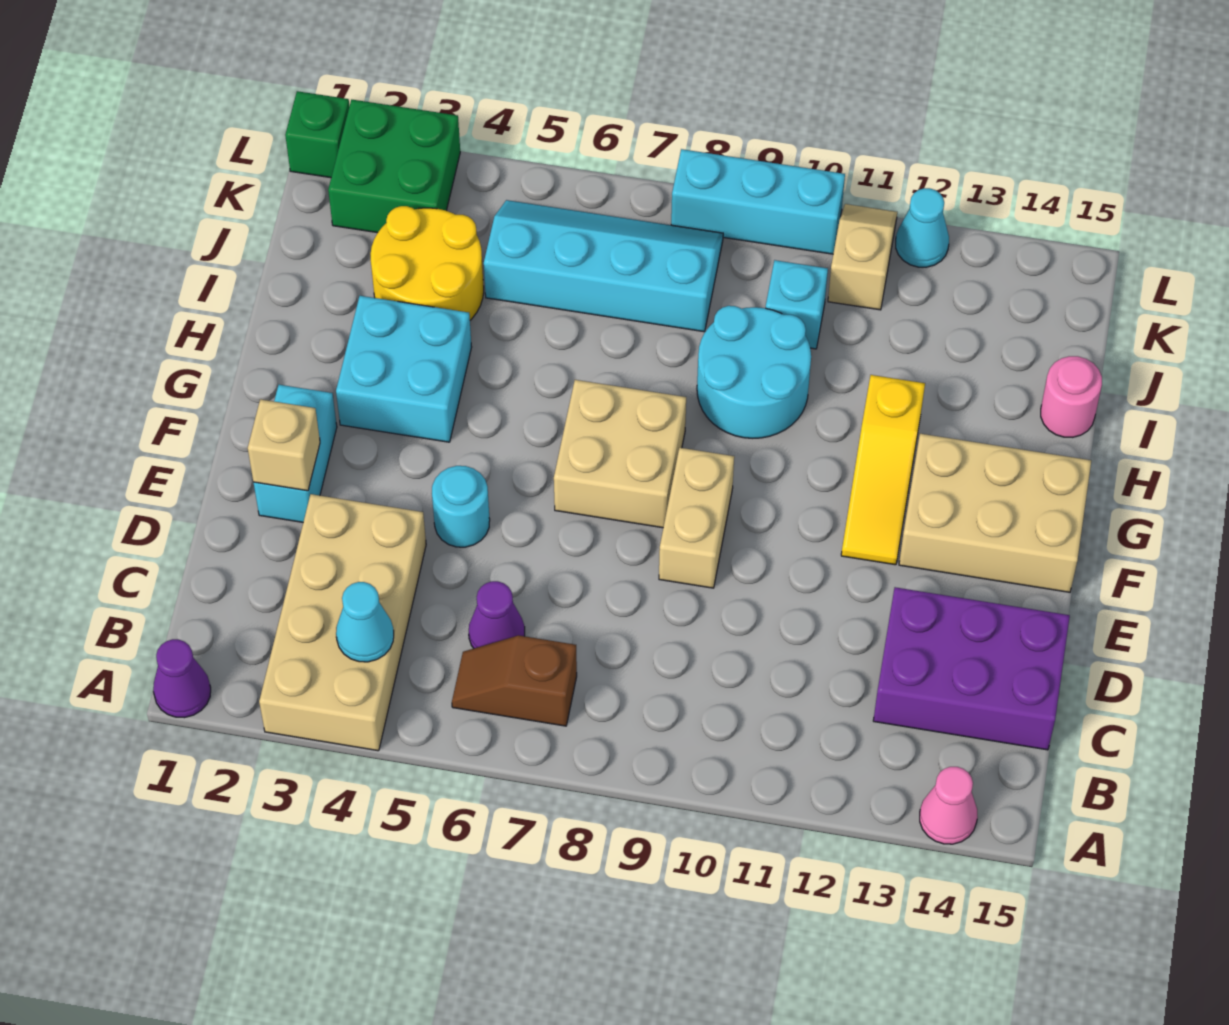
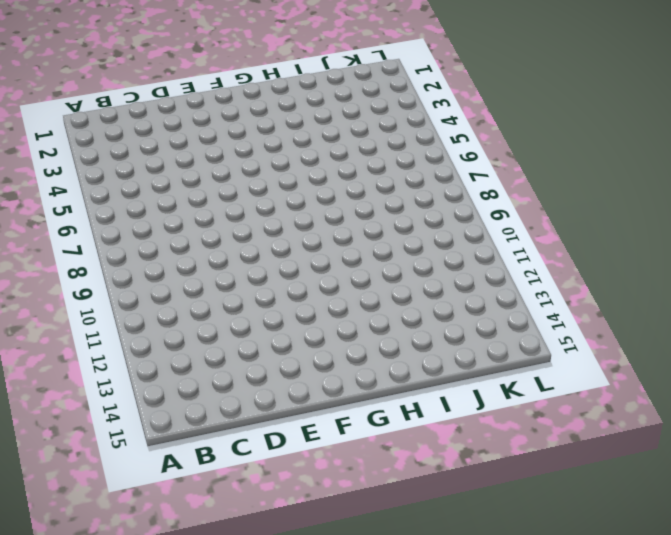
none -> purple cone A1 level 1
none -> tan brick A3:D4 level 1
none -> pink cone A14 level 1

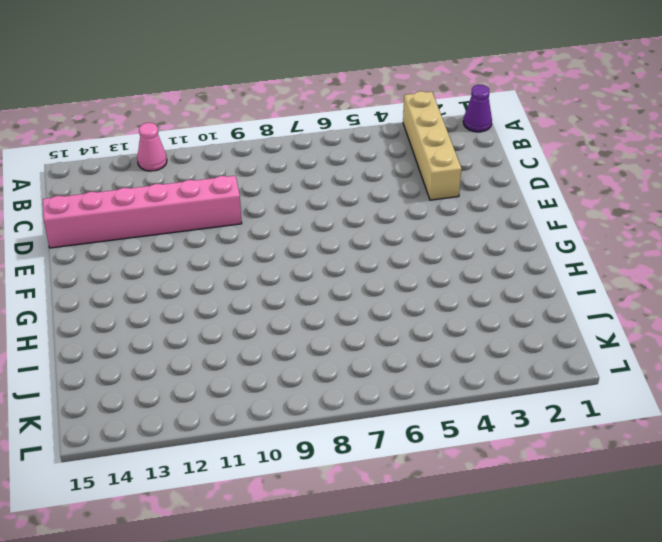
tan brick A3:D3 level 1 -> tan brick A3:D4 level 1
pink cone A12 level 1 -> pink cone A14 level 1
pink brick D10:D15 level 1 -> purple brick C13:D15 level 1
none -> brown slope B6:B7 level 1 top 7
none -> purple cone C6 level 1
none -> cyan brick E2:F2 level 1

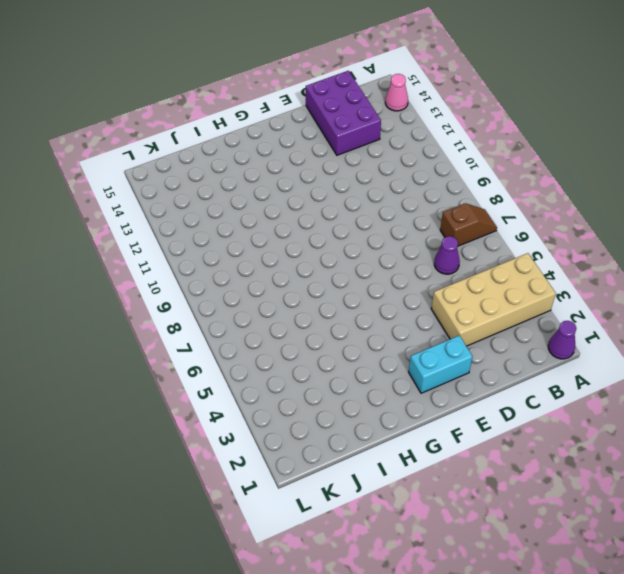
brown slope A7:B7 level 1 top B -> brown slope B6:B7 level 1 top 7
none -> cyan round brick E5 level 1
none -> tan brick E9:F9 level 1
none -> tan brick F7:G8 level 1

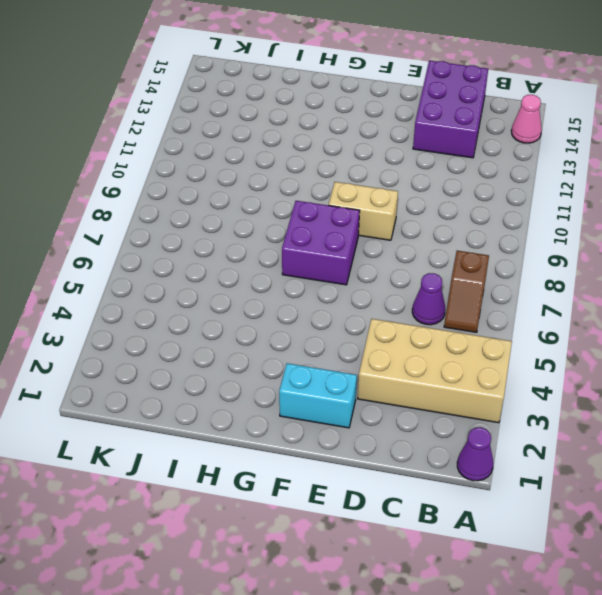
purple brick F7:G8 level 1 -> tan brick F7:G8 level 1
none -> cyan round brick E5 level 1
none -> yellow slope F12:H12 level 1 top H
none -> tan brick F13:G15 level 1

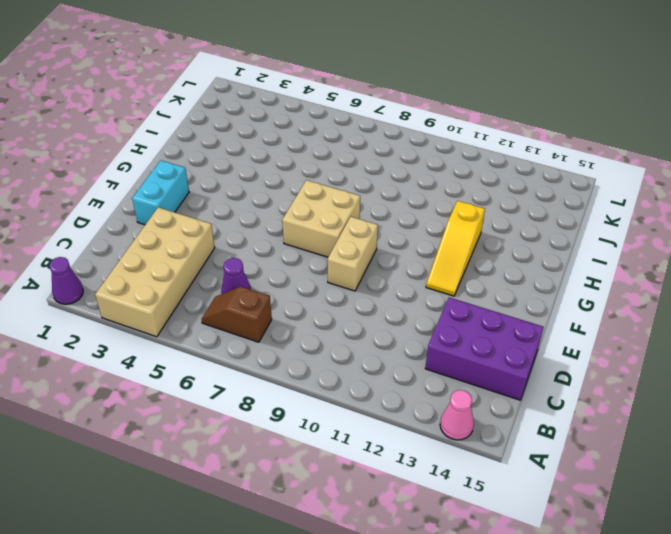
none -> cyan round brick E5 level 1
none -> tan brick F13:G15 level 1
none -> cyan brick G3:H4 level 1

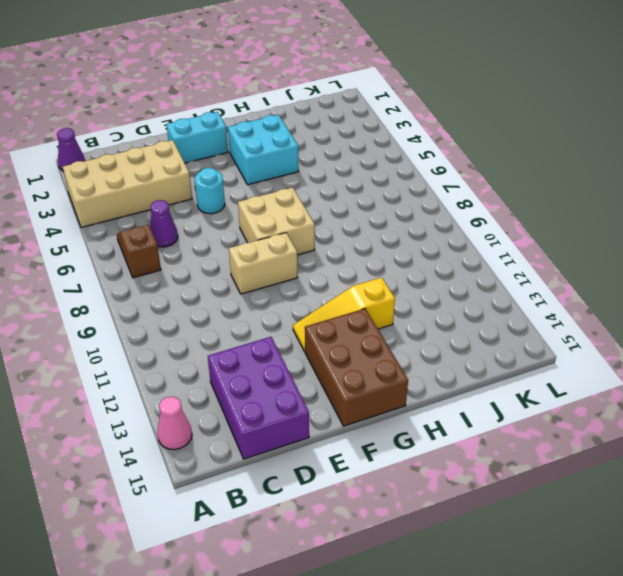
brown brick F13:G15 level 1 -> tan brick F13:G15 level 1
none -> cyan round brick H9:I10 level 1
none -> yellow round brick I3:J4 level 1
none -> pink round brick I15 level 1

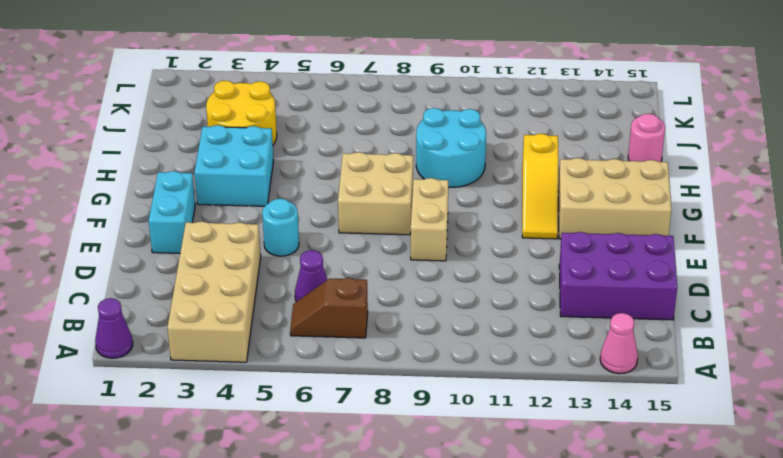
none -> cyan slope J5:K8 level 1 top J
none -> cyan brick J10 level 1
none -> green brick K2:L3 level 1

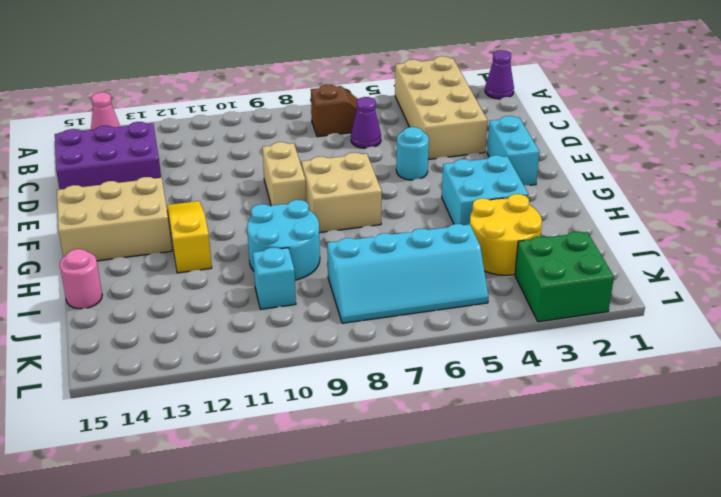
none -> tan slope K11:L11 level 1 top K
none -> green brick L1 level 1
none -> cyan brick L8:L10 level 1

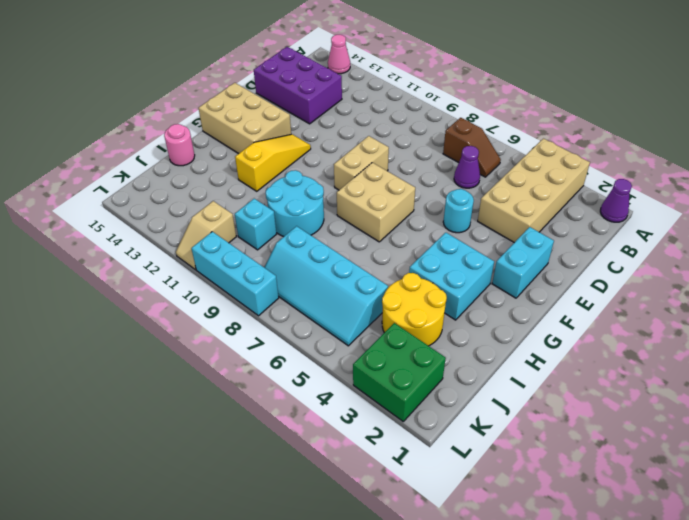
none -> green brick L1 level 1
none -> cyan cone L12 level 1
none -> cyan cone B4 level 2

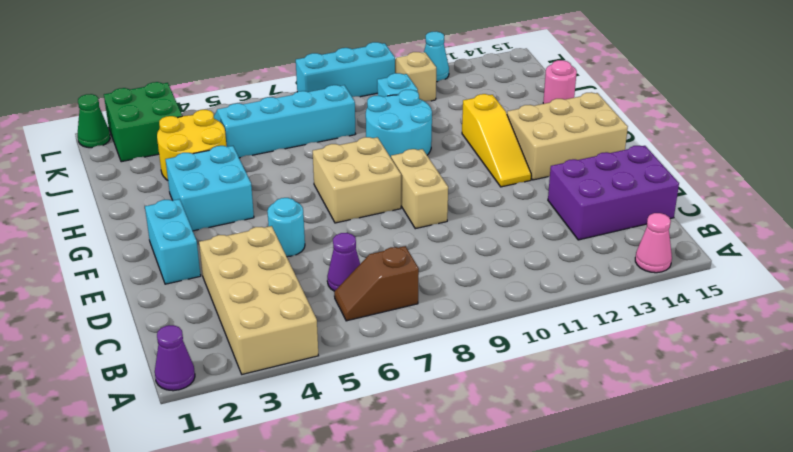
green cone L1 level 1 -> green brick L1 level 1
none -> cyan cone B4 level 2
none -> tan brick E2 level 2

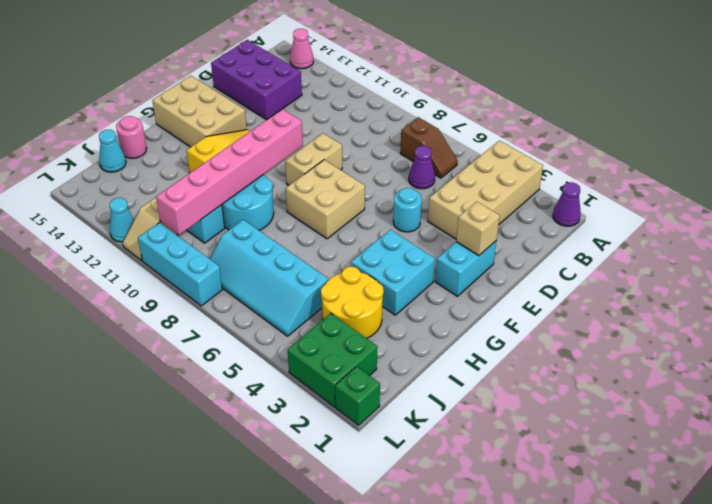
pink brick F10:K10 level 2 -> none
cyan cone J15 level 1 -> cyan cone B4 level 2

